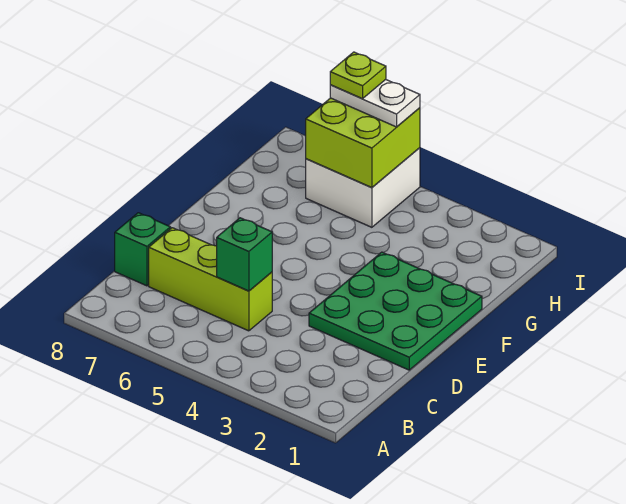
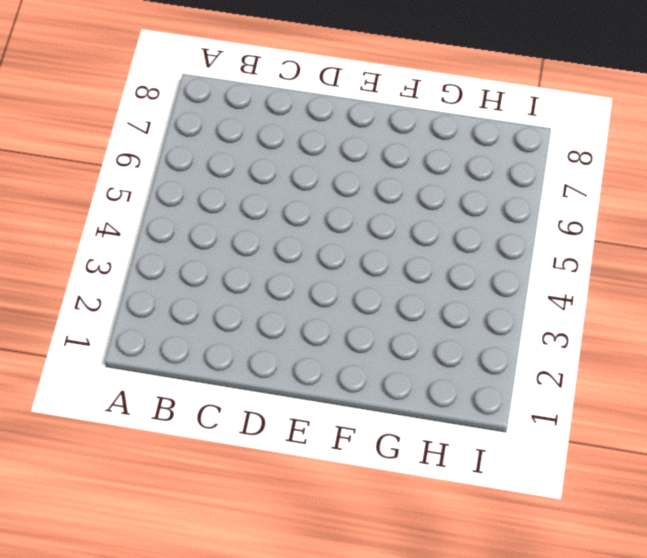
none -> lime brick C5:C7 level 1
none -> green brick C8 level 1

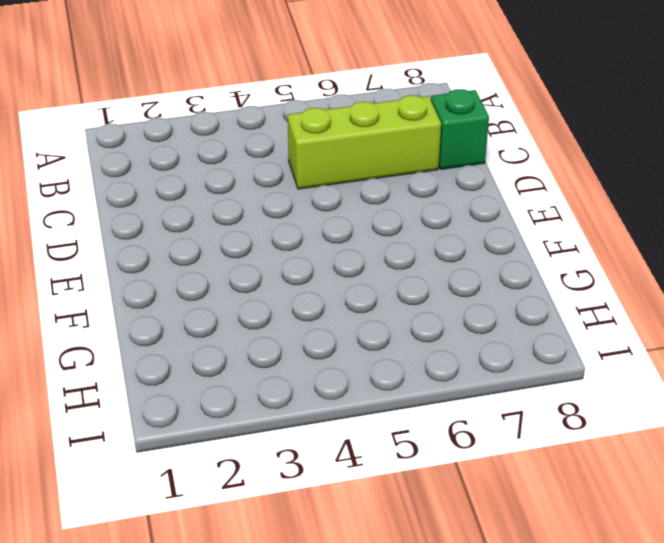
none -> green plate D1:F3 level 1
none -> white brick H5:I6 level 1

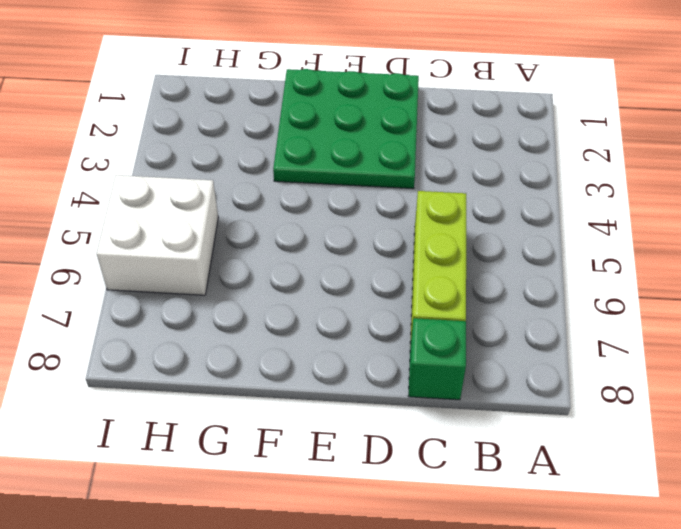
none -> green brick C5 level 2
none -> lime brick H5:I6 level 2

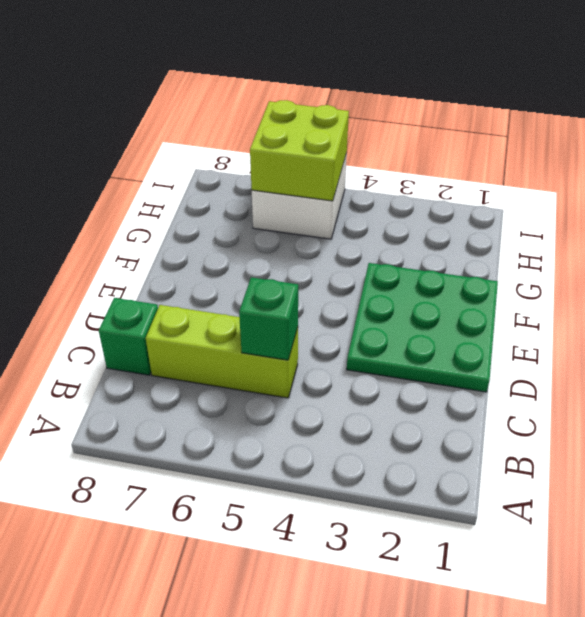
none -> white plate I5:I6 level 3
none -> lime plate I6 level 4

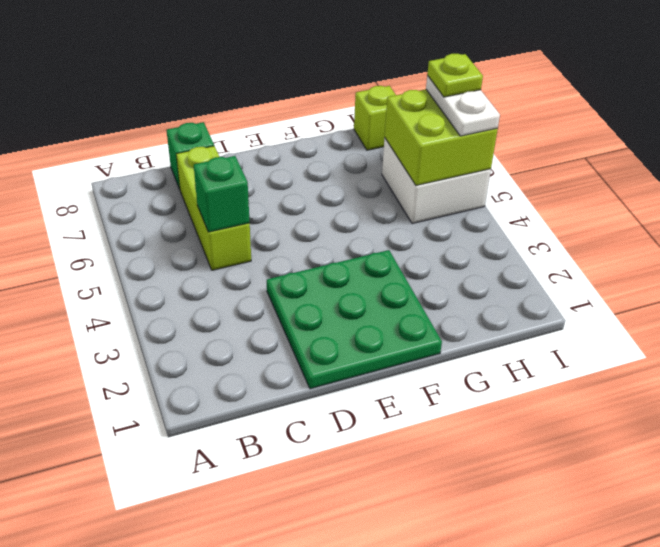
lime brick H8 level 1 -> none

